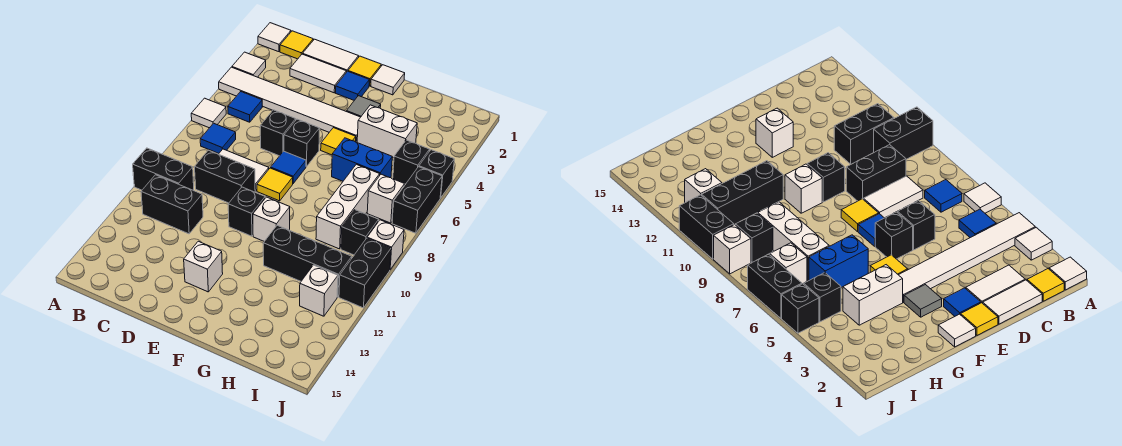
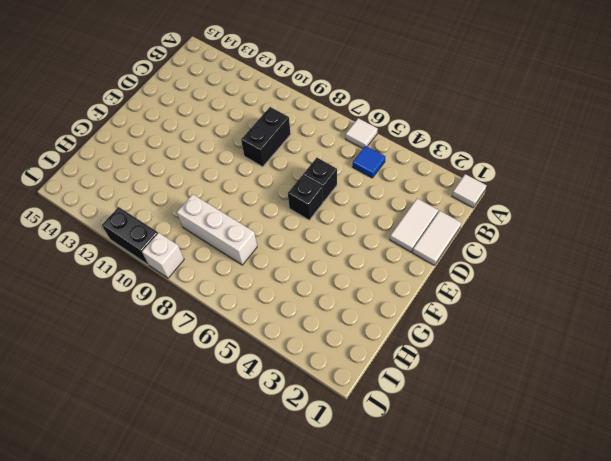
none -> white tile A3 level 1
none -> white tile A4:F4 level 1
none -> black brick A10:B10 level 1
none -> yellow tile B1 level 1

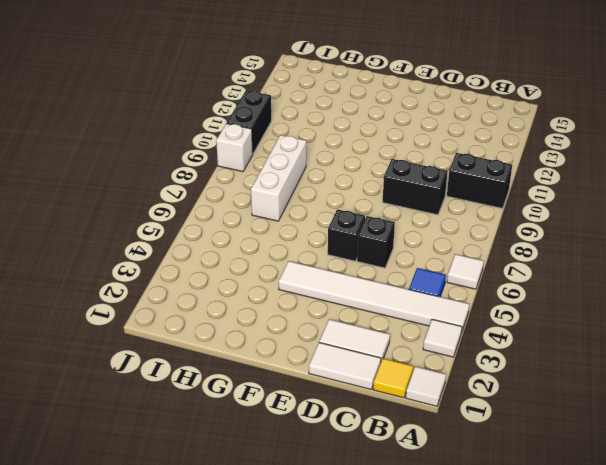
none -> blue tile B7 level 1
none -> black brick B11:C11 level 1
none -> white tile C8:D8 level 1
none -> yellow tile E1 level 1

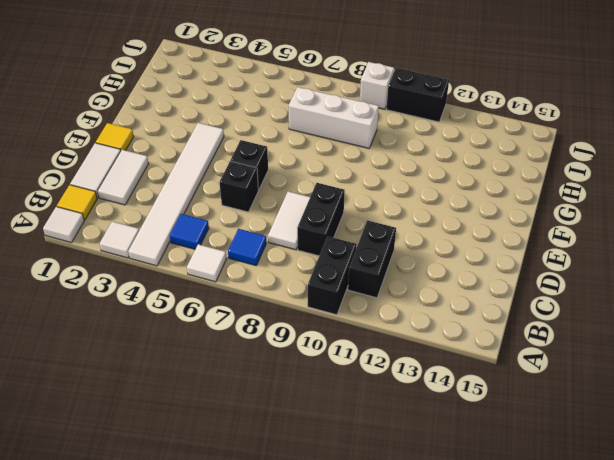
none -> blue tile E2 level 1
none -> blue tile E7 level 1
none -> yellow tile E8 level 1
none -> black brick E10 level 1

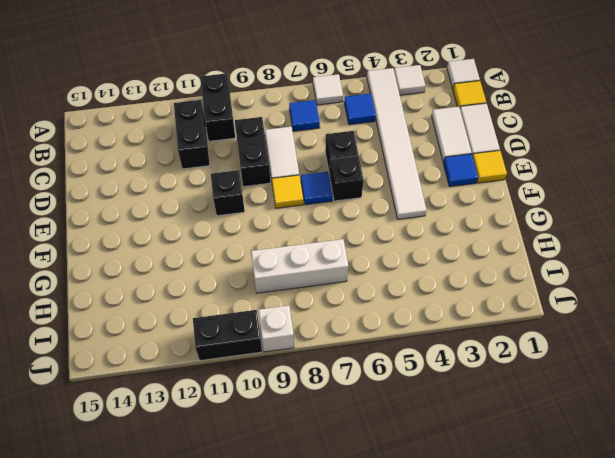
none -> white brick E13 level 1
none -> white tile F1 level 1
none -> grey tile F3 level 1
none -> yellow tile F5 level 1

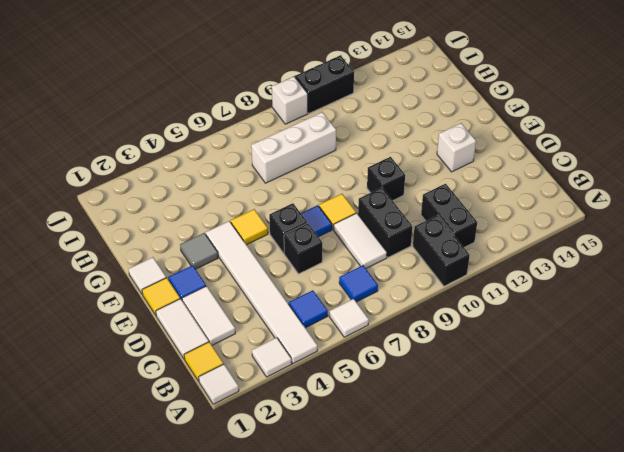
none -> white brick F10 level 1
none -> white brick G4:H4 level 1
none -> blue brick G6:H6 level 1
none -> black brick G11:I11 level 1

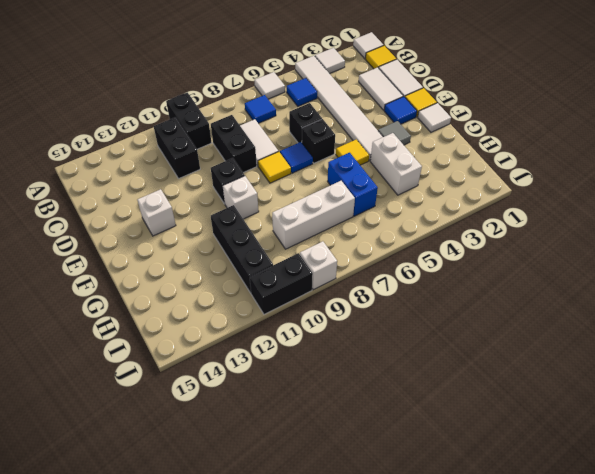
none -> black brick I5 level 1
none -> white brick I7 level 1
none -> black brick I9 level 1
none -> white brick I12 level 1

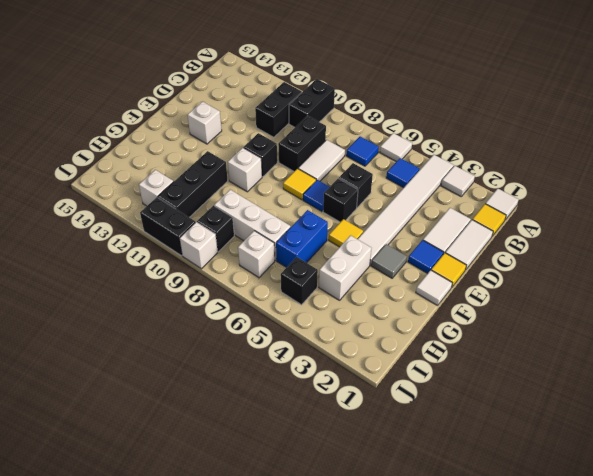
none -> black brick J5 level 1
none -> black brick J6:J7 level 1

